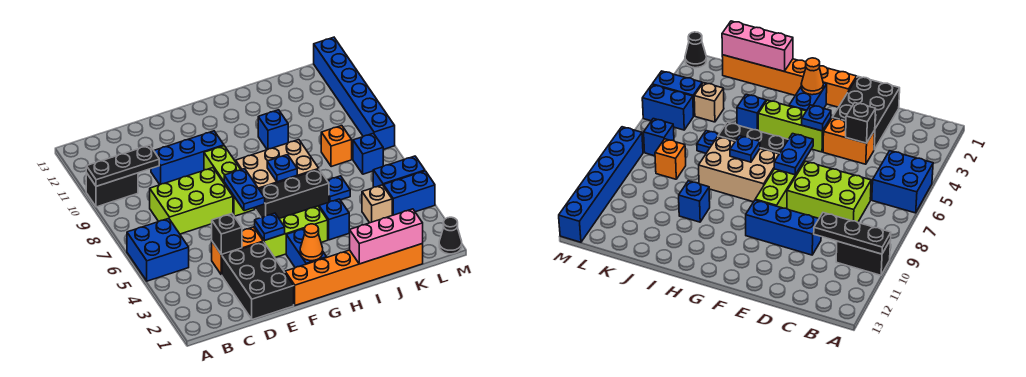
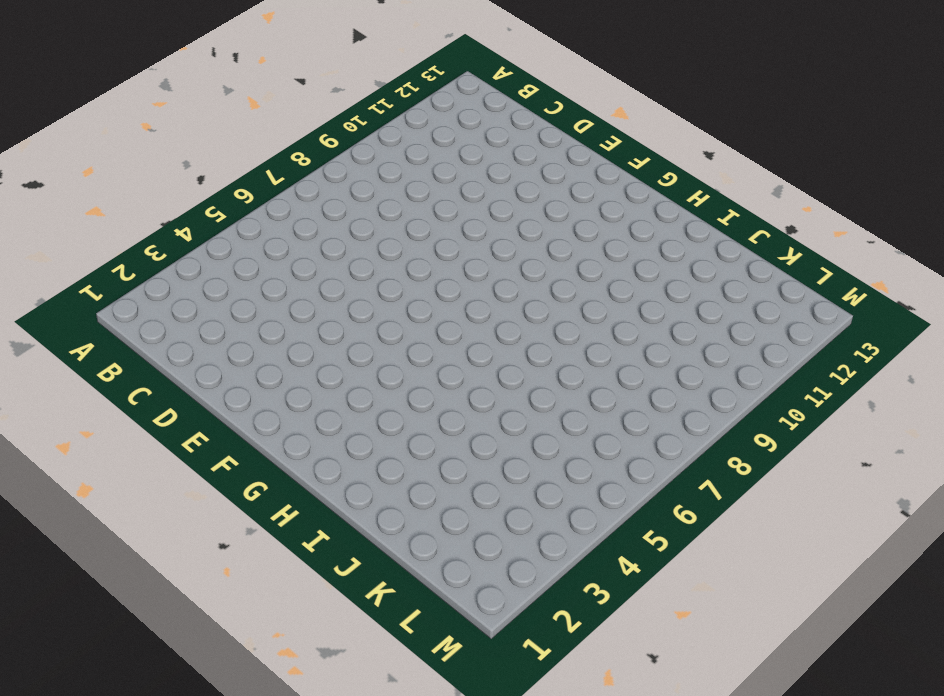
none -> blue brick A5:B6 level 1
none -> black brick A10:B10 level 1
none -> lime brick C7:E8 level 1

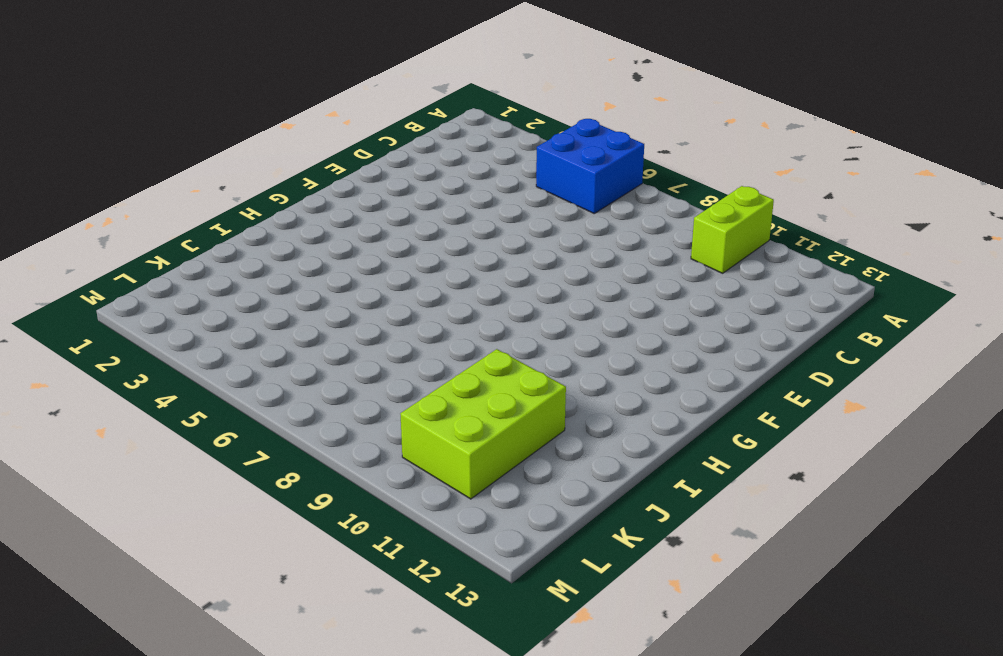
lime brick A10:B10 level 1 -> black brick A10:B10 level 1
lime brick J10:L11 level 1 -> lime brick C7:E8 level 1
none -> black brick D1:E3 level 1
none -> orange brick D4:E4 level 1
none -> blue brick D10:F10 level 1

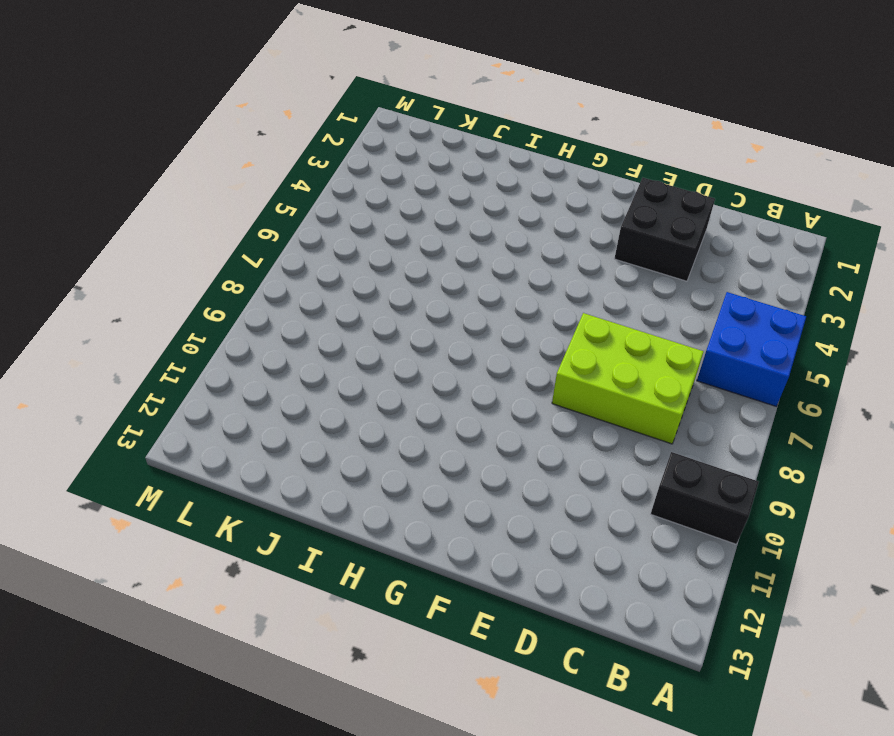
black brick D2:E3 level 1 -> black brick D1:E3 level 1
none -> orange brick D4:E4 level 1
none -> blue brick D10:F10 level 1
none -> orange brick F1:K1 level 1

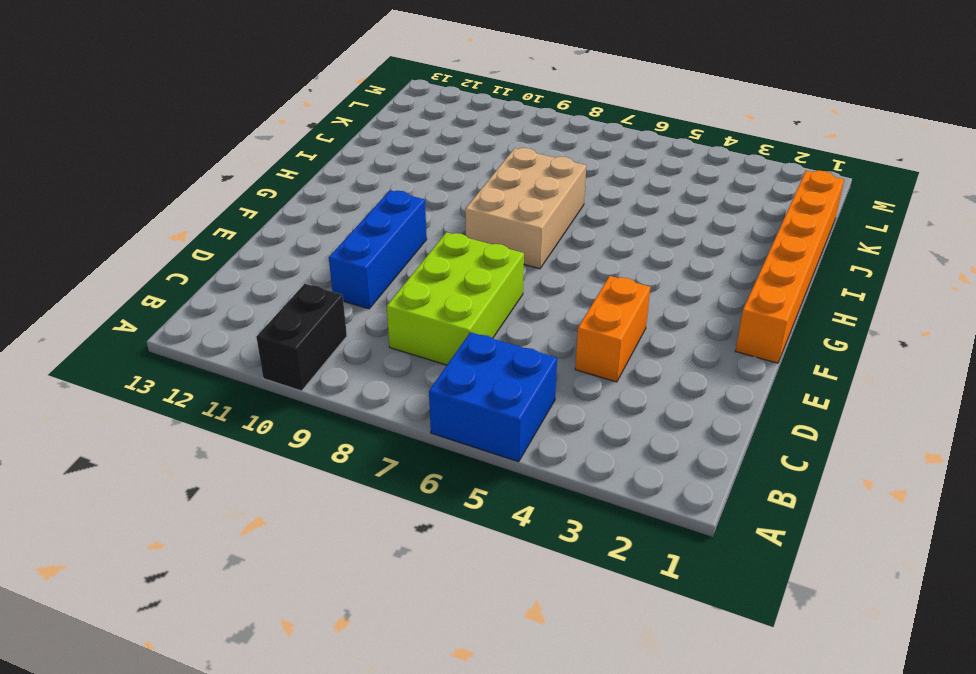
none -> black brick D1:E3 level 1
none -> lime brick F4:H4 level 1
none -> lime brick F7:F9 level 1

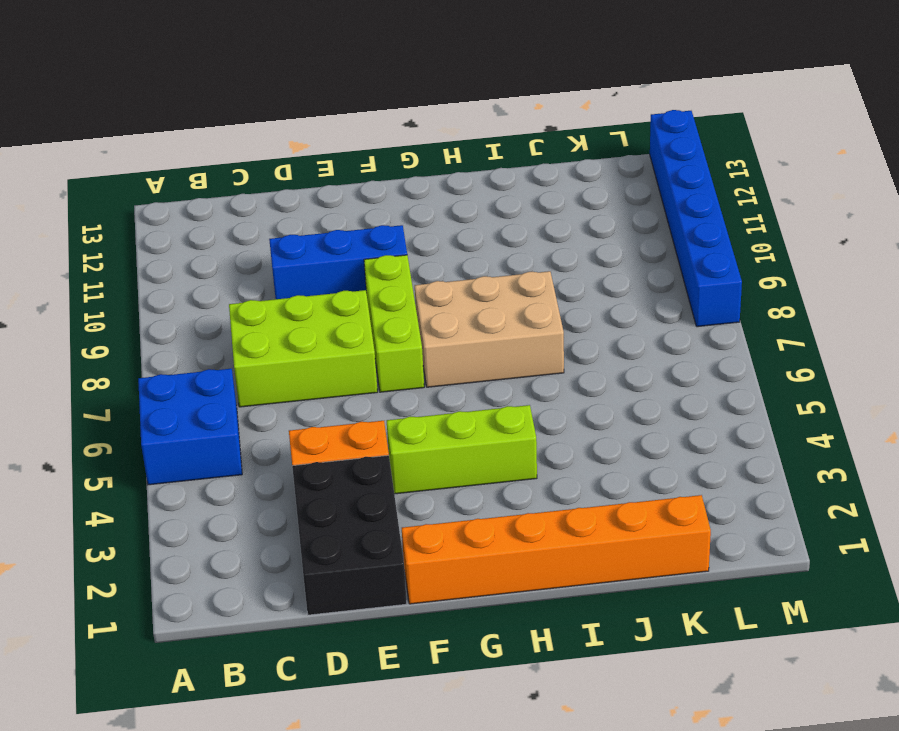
none -> black brick A10:B10 level 1
none -> blue brick G2:G3 level 1
none -> black brick G6:I6 level 1

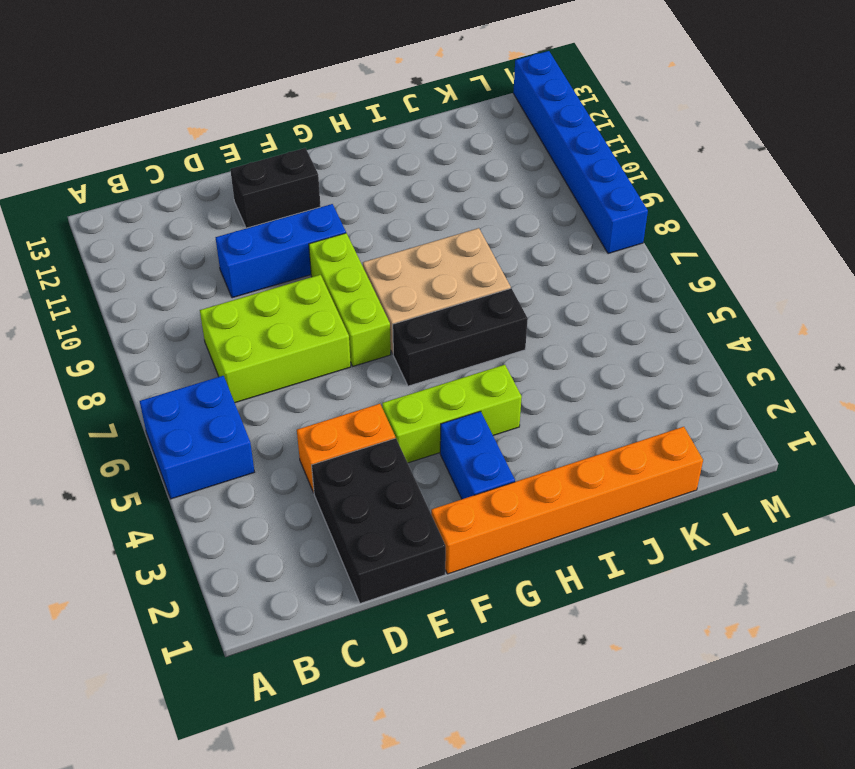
black brick E12:F12 level 1 -> black brick A10:B10 level 1
none -> blue brick I4 level 1
none -> blue brick I10 level 1
none -> blue plate J6 level 1

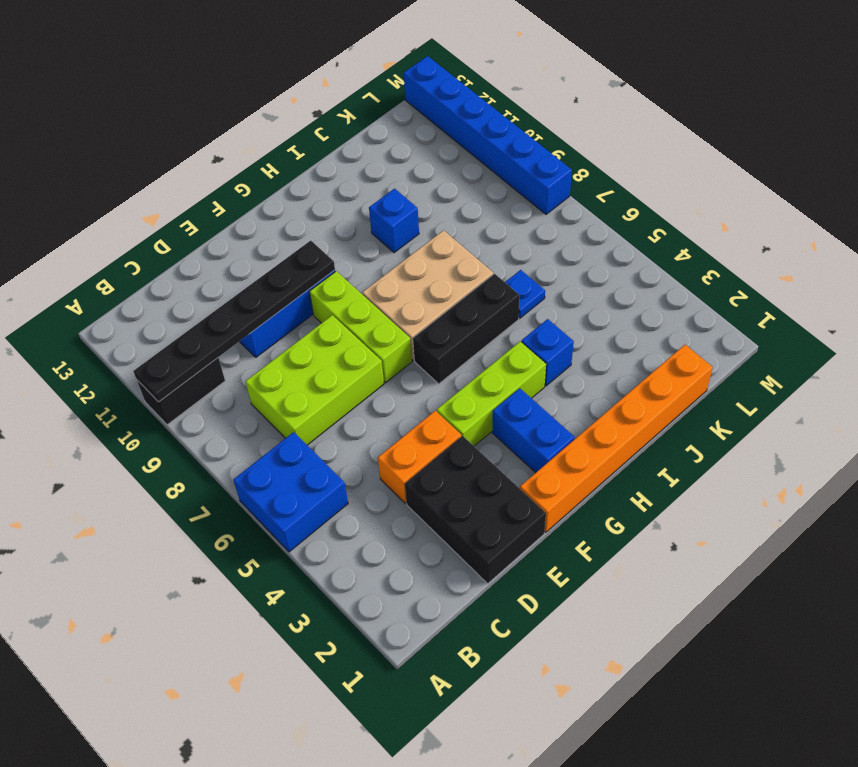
black plate A10:F10 level 2 -> black plate A10:C10 level 2
none -> tan brick K4 level 1
none -> orange brick K8 level 1
none -> blue brick L4:M4 level 1

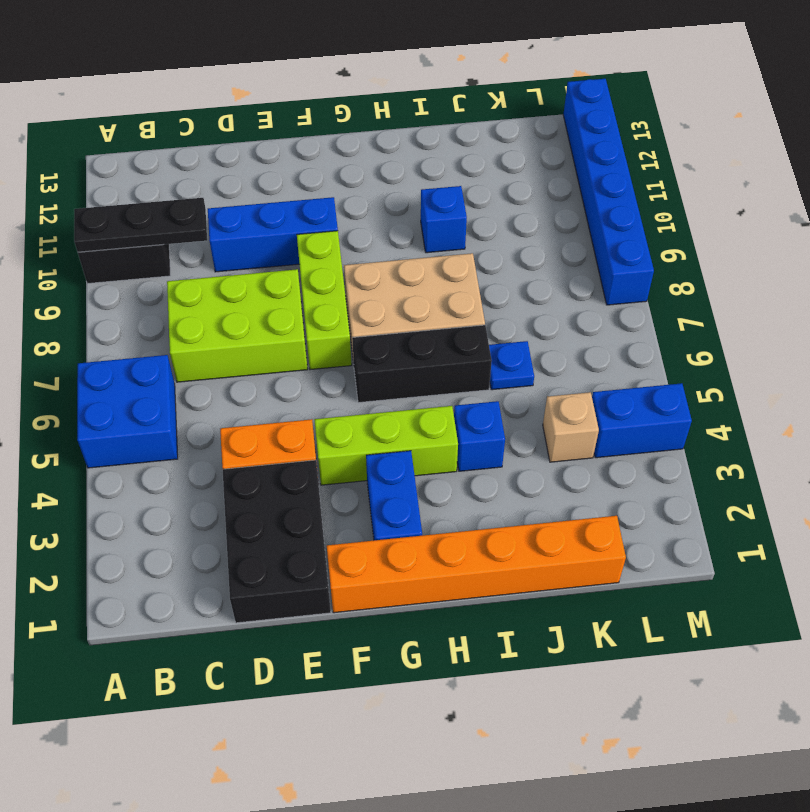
none -> orange brick K8 level 1
none -> blue brick L5:M5 level 1
none -> blue brick L7 level 1

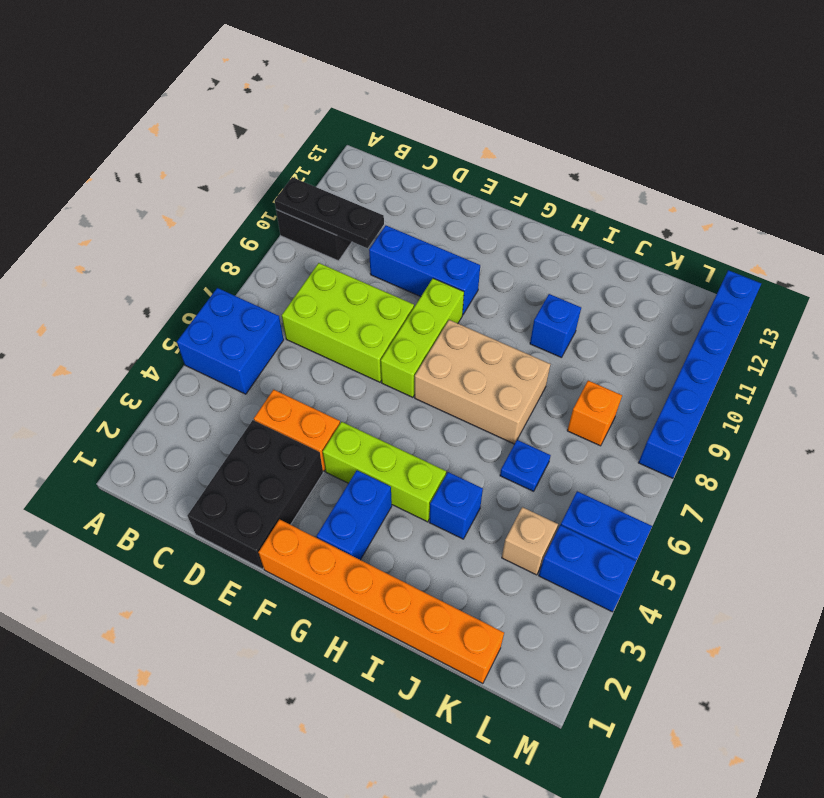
none -> black brick G6:I6 level 1
none -> blue brick L7 level 1
none -> black cone M1 level 1

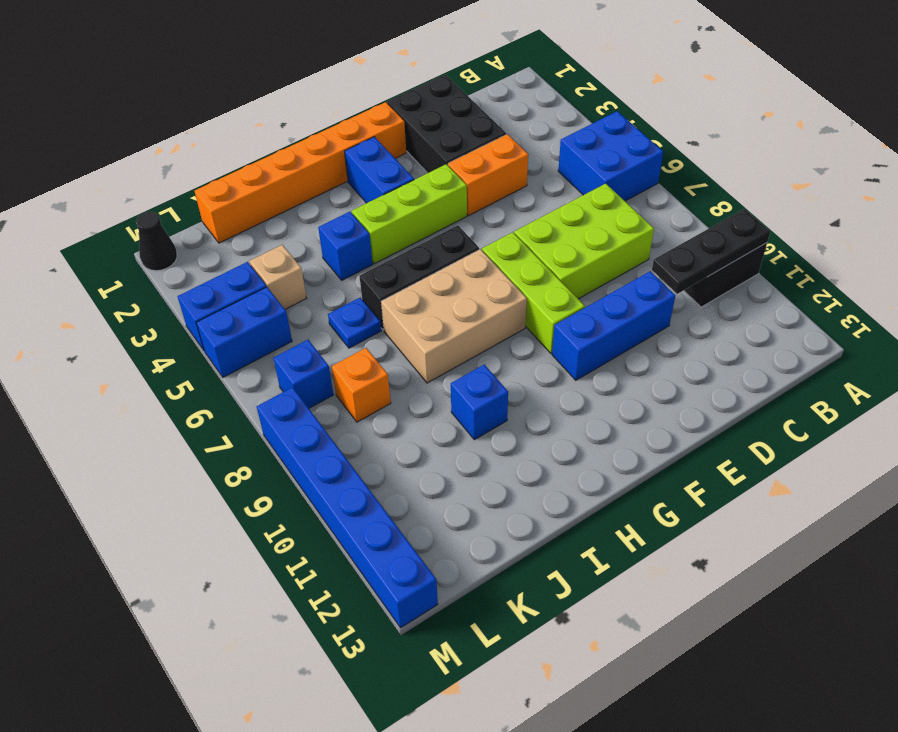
none -> black brick D4 level 2
none -> blue plate F4 level 2
none -> blue plate F6:F7 level 2

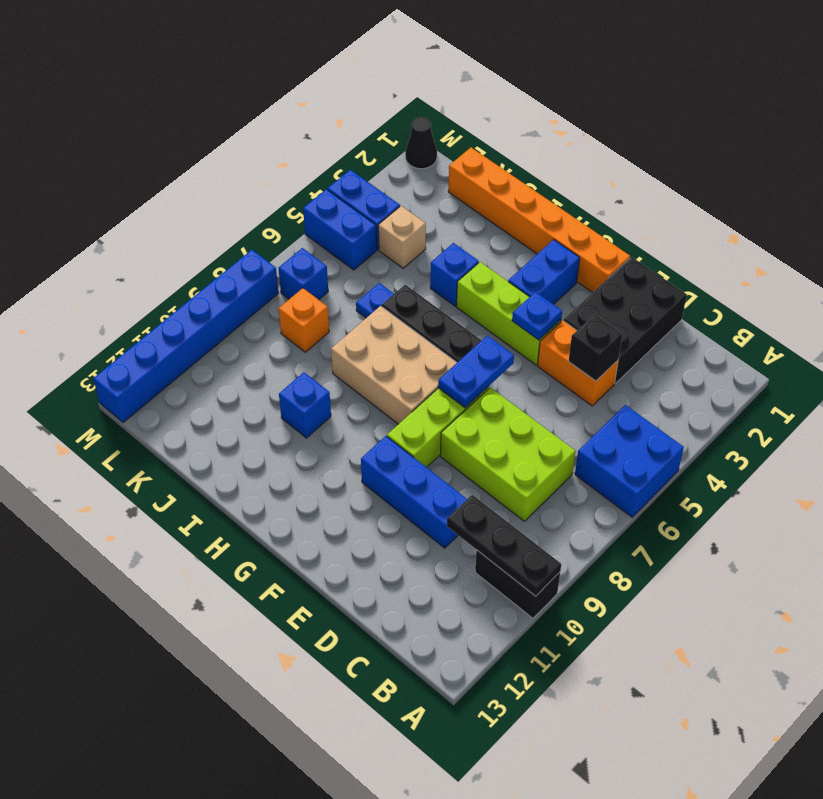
none -> orange cone G2 level 2
none -> blue plate H7 level 2
none -> pink brick I1:K1 level 2

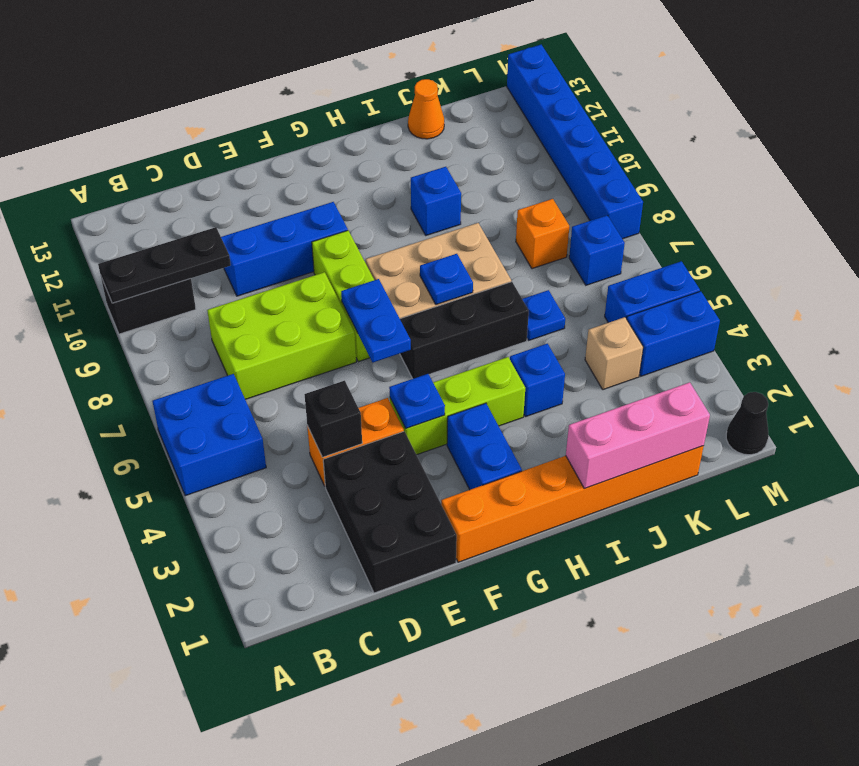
orange cone J13 level 1 -> orange cone G2 level 2

